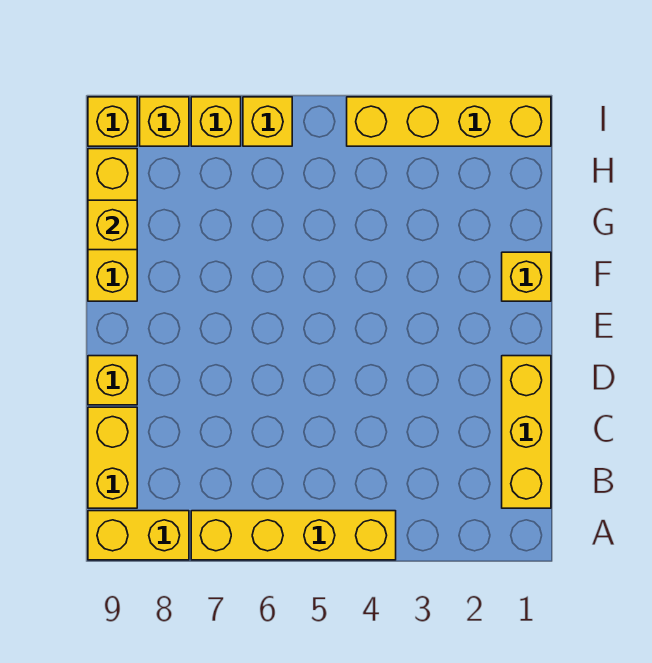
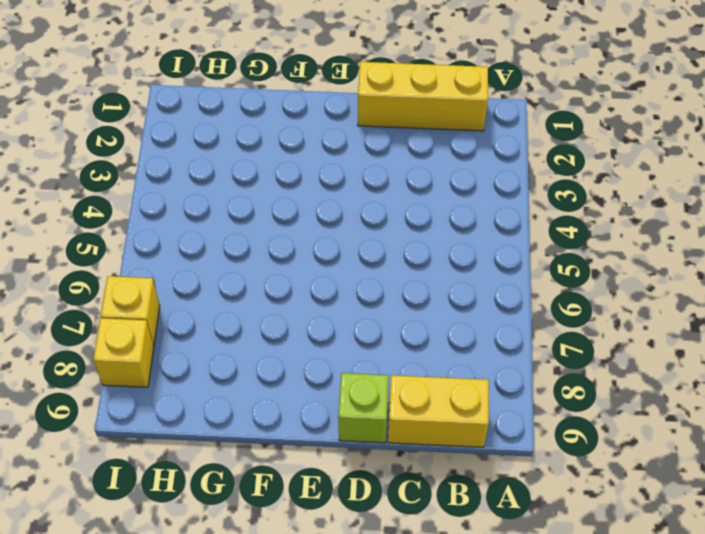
lime brick D9 level 1 -> yellow brick D9 level 1
none -> yellow brick A4:A7 level 1
none -> yellow brick A8:A9 level 1
none -> yellow brick F1 level 1

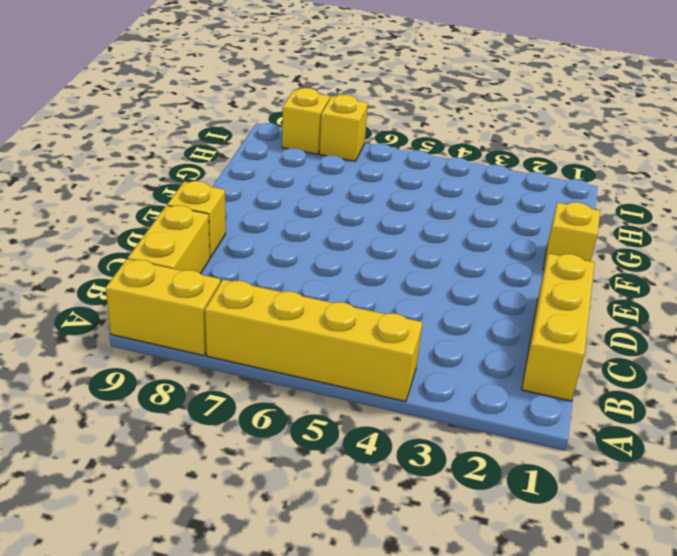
none -> yellow brick F9:H9 level 1
none -> yellow brick I1:I4 level 1
none -> yellow brick I6 level 1

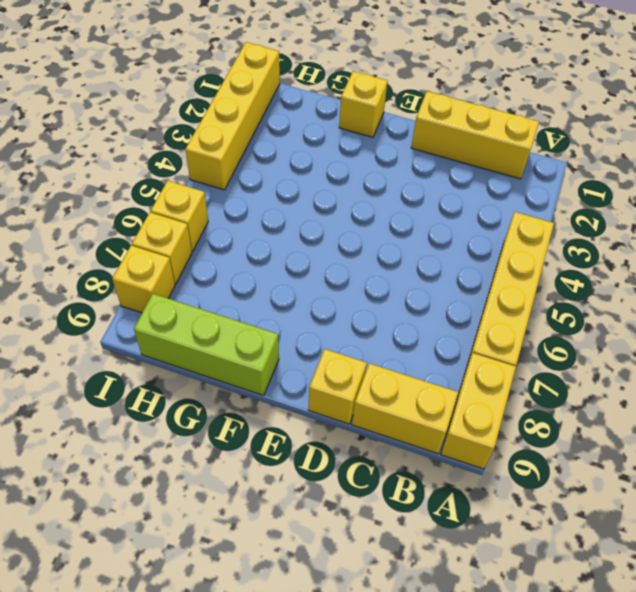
lime brick F9:H9 level 1 -> yellow brick F9:H9 level 1
none -> yellow brick I9 level 1
none -> yellow brick G9 level 2

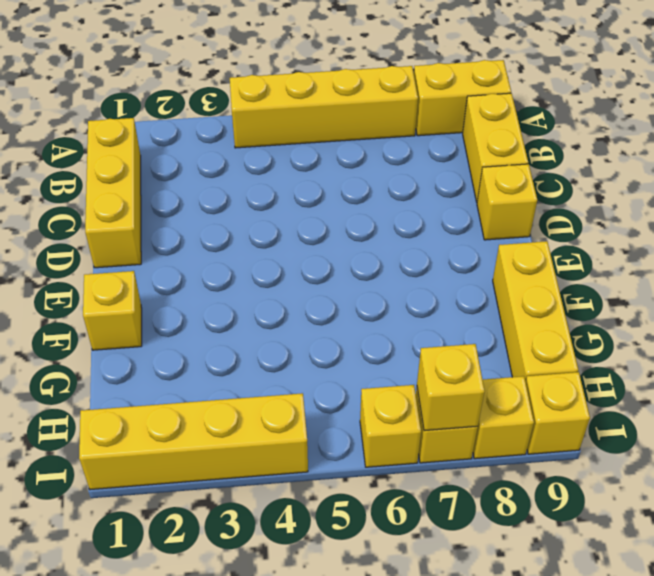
yellow brick I7 level 2 -> yellow brick G9 level 2

